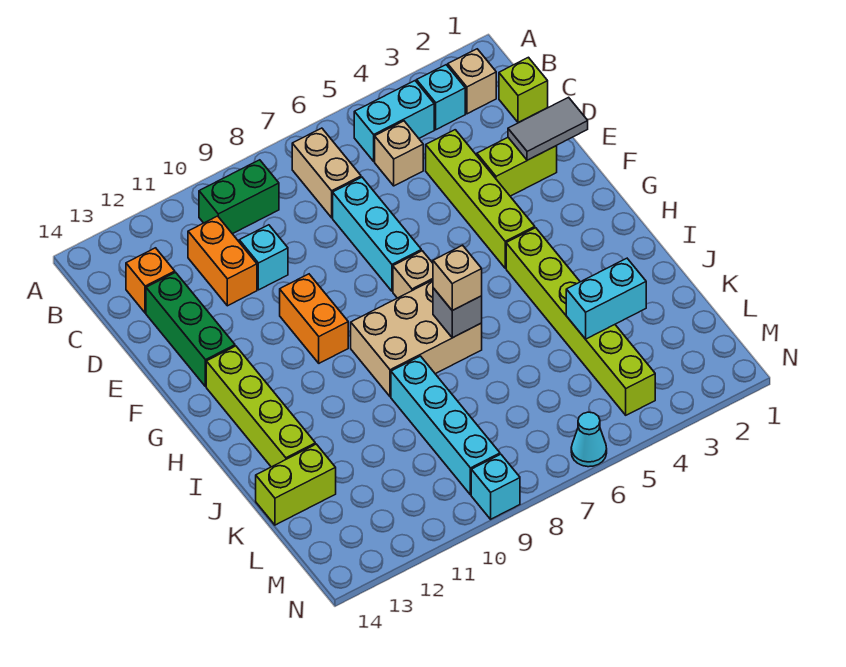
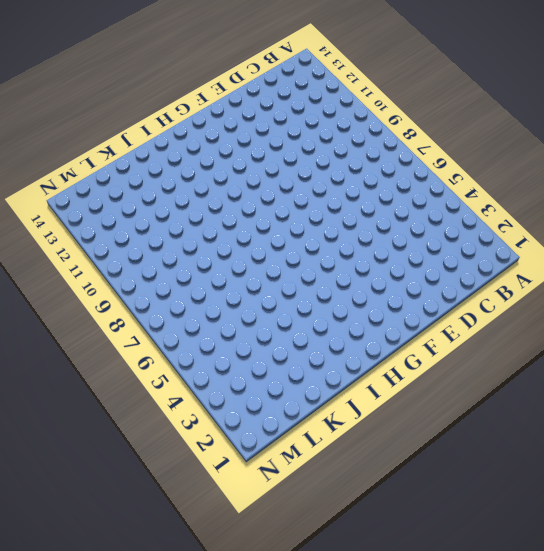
none -> tan brick B2 level 1
none -> cyan brick B3 level 1
none -> cyan brick B4:B5 level 1

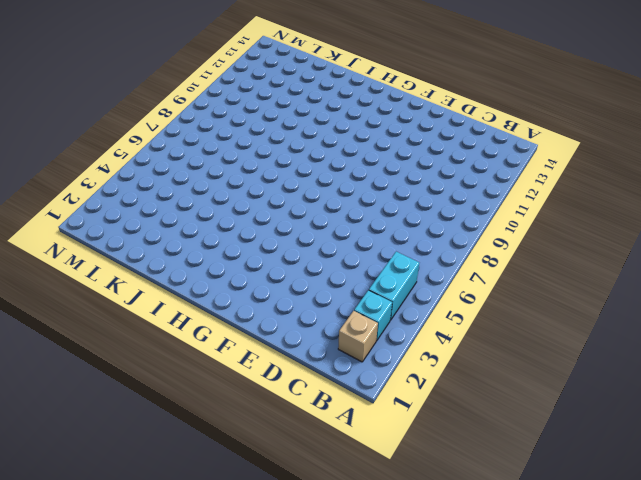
none -> tan brick B7:C7 level 1
none -> green brick B9:B10 level 1
none -> lime brick C1 level 1

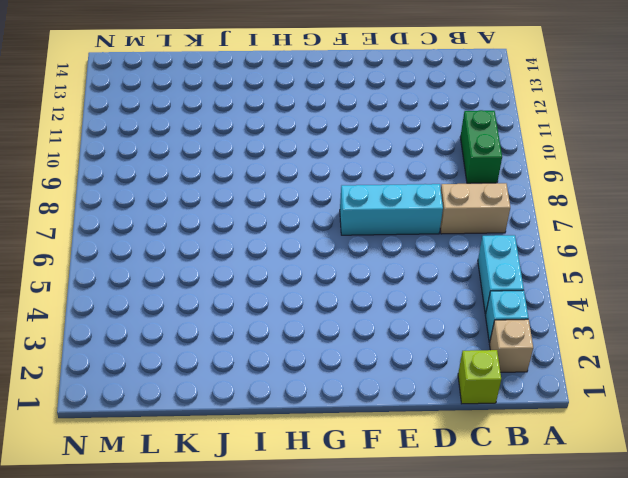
none -> tan brick C5 level 1
none -> orange brick C11:D11 level 1
none -> orange brick C13 level 1

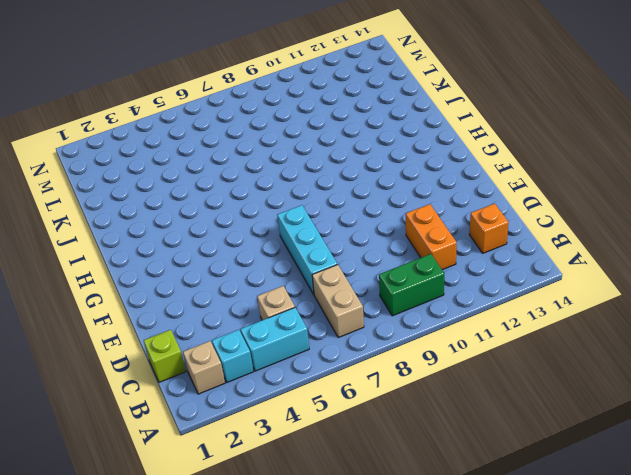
none -> lime brick D4:G4 level 1
none -> cyan brick D10 level 1
none -> green brick D13:F13 level 1

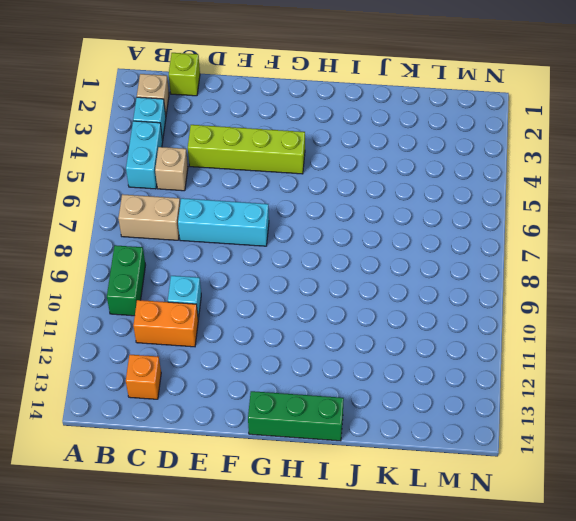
green brick G14:I14 level 1 -> green brick D13:F13 level 1
none -> lime brick E2:E3 level 1
none -> orange brick F10:G10 level 1
none -> tan brick G7 level 1

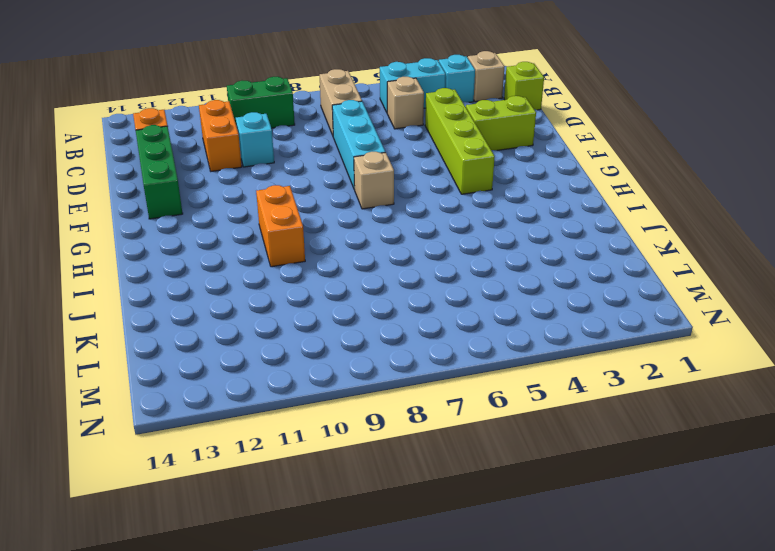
orange brick H10:I10 level 1 -> orange brick F10:G10 level 1
none -> lime brick G13:J13 level 1
none -> lime brick H4:M4 level 1
none -> tan brick H7:I9 level 1

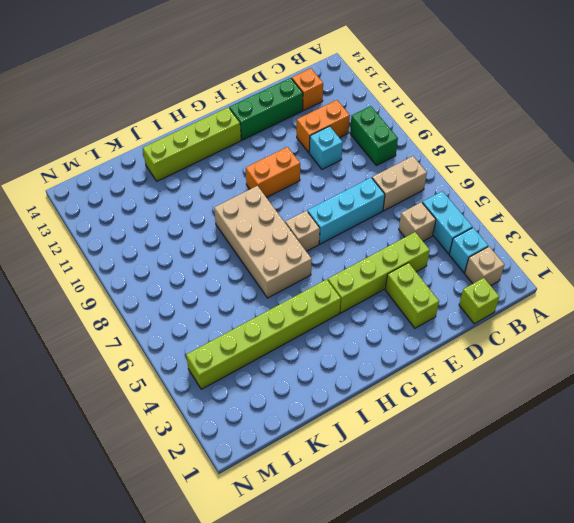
tan brick H6:I9 level 1 -> tan brick H7:I9 level 1
none -> cyan brick J9:M9 level 1
none -> lime brick K13:K14 level 1
none -> cyan cone N6 level 1

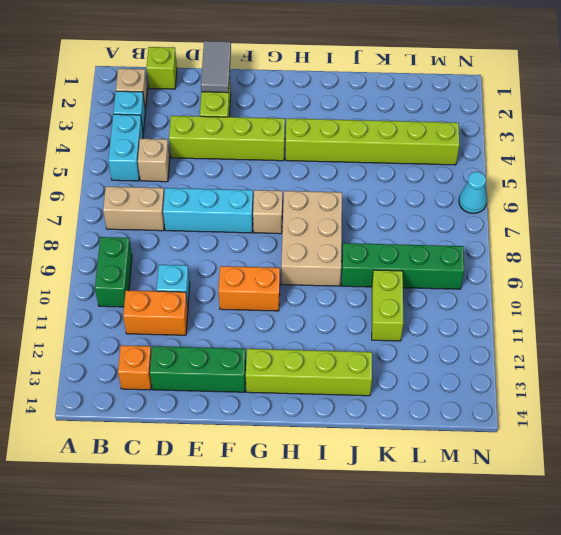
green brick J9:M9 level 1 -> cyan brick J9:M9 level 1
lime brick K10:K11 level 1 -> lime brick K13:K14 level 1
none -> cyan brick N9 level 1
none -> grey brick I7 level 2
none -> cyan brick K3:K4 level 2

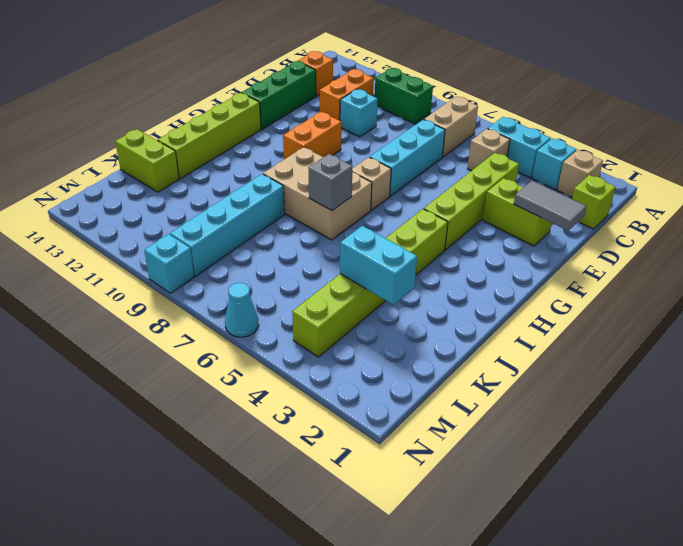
none -> tan brick I7 level 3

